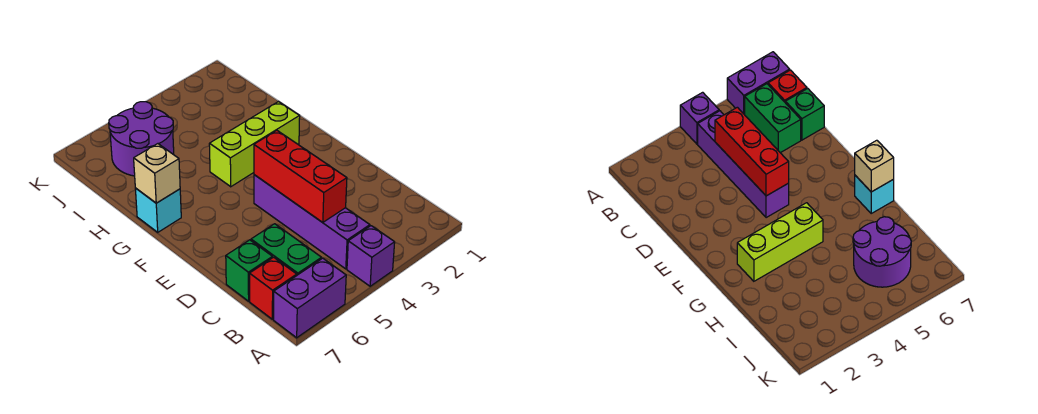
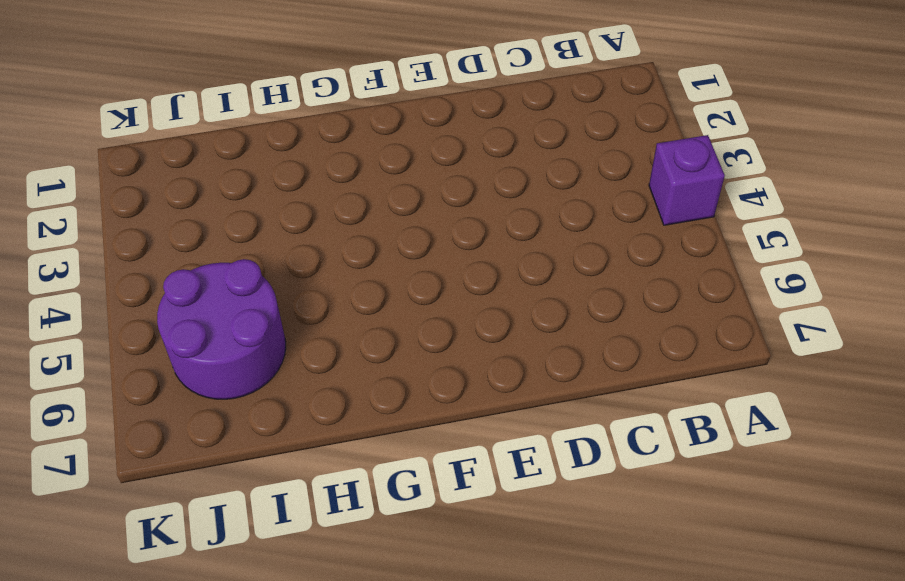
none -> purple brick A6:A7 level 1
none -> purple brick B4:E4 level 1

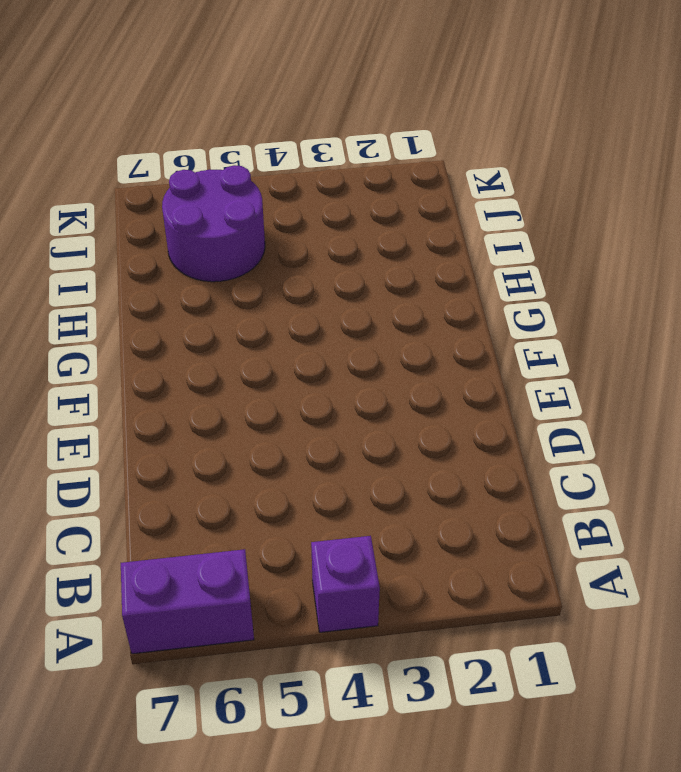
none -> purple brick B4:E4 level 1
none -> green brick B6:C6 level 1

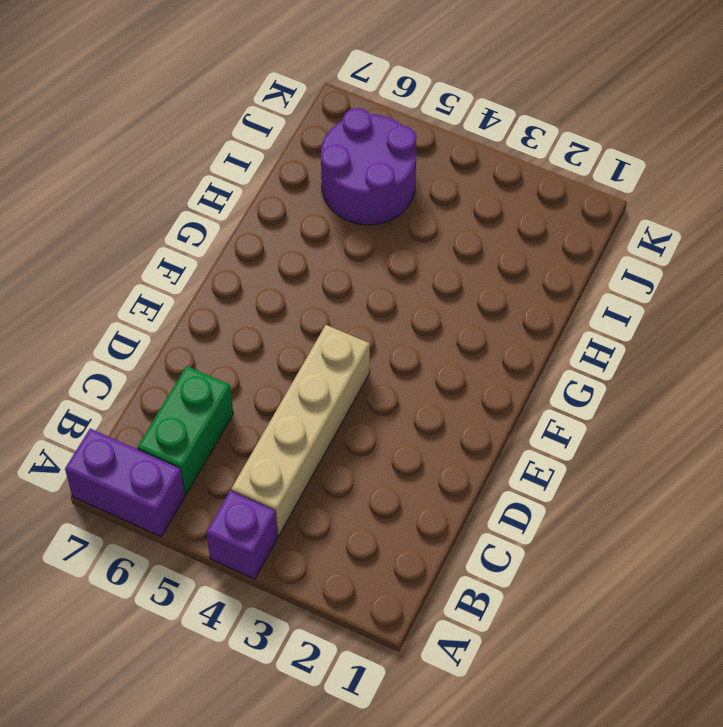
tan brick B4:E4 level 1 -> purple brick B4:E4 level 1
none -> red brick B7 level 1
none -> green brick C7 level 1

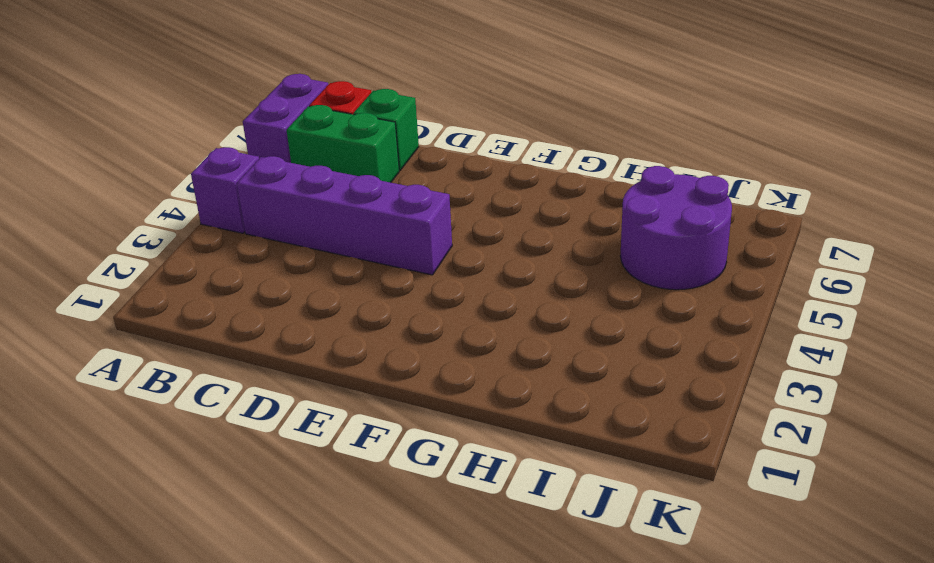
none -> lime brick G2:G4 level 1
none -> cyan brick G7 level 1

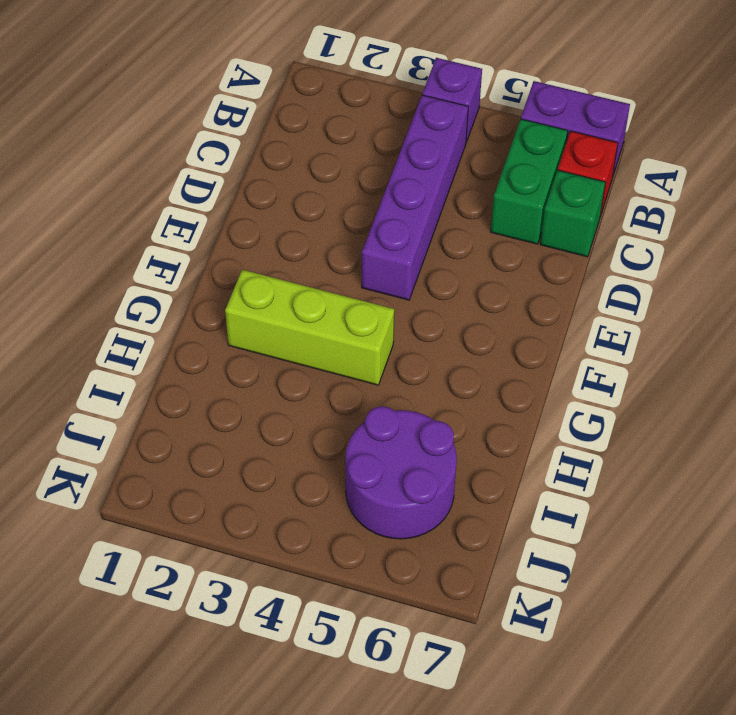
none -> cyan brick G7 level 1
none -> red brick C4:E4 level 2

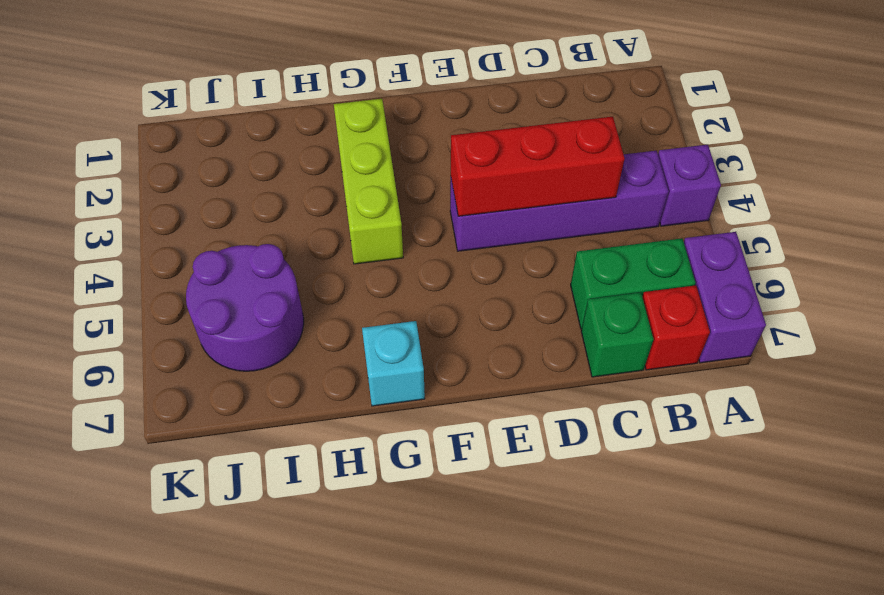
none -> tan brick G7 level 2

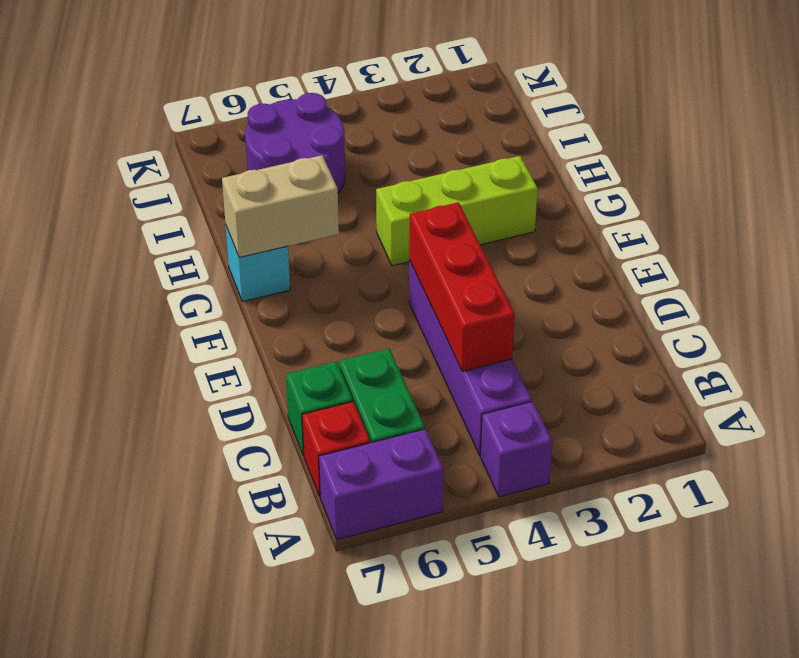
tan brick G6:G7 level 2 -> tan brick G7 level 2

